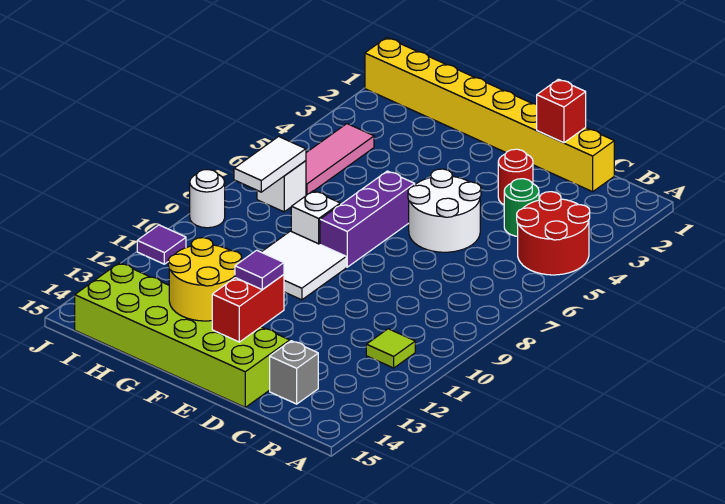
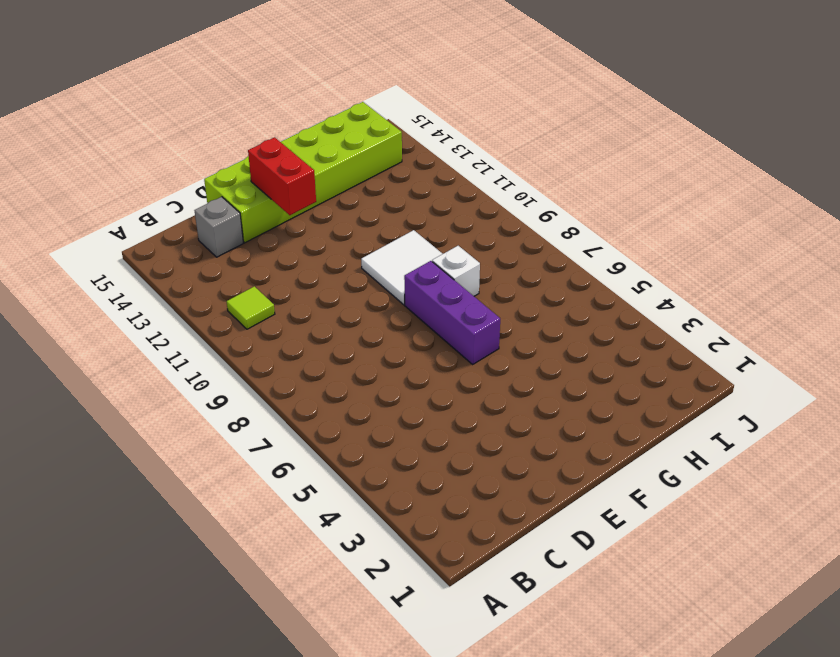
none -> red round brick A4:B5 level 1
none -> yellow brick C1:J1 level 1
none -> green round brick C4 level 1

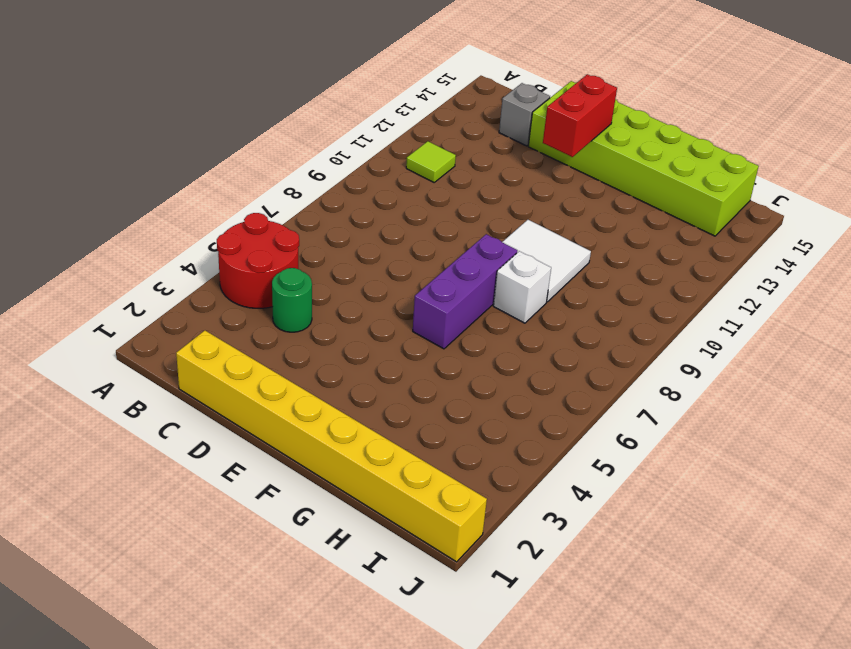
none -> red round brick D3 level 1
none -> white round brick D5:E6 level 1
none -> pink tile I4:I6 level 1

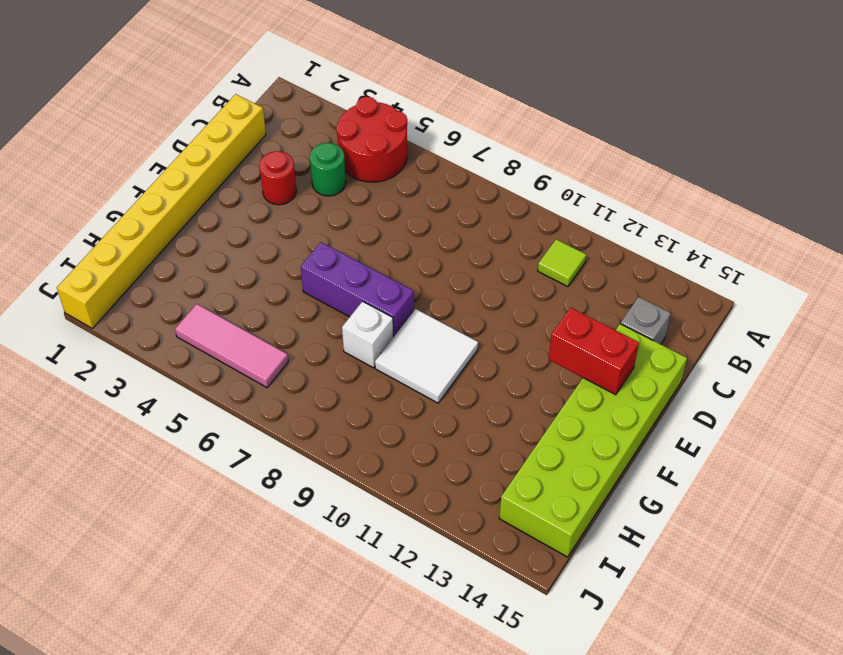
none -> white round brick D5:E6 level 1
none -> white brick I7 level 1
none -> white round brick J9 level 1

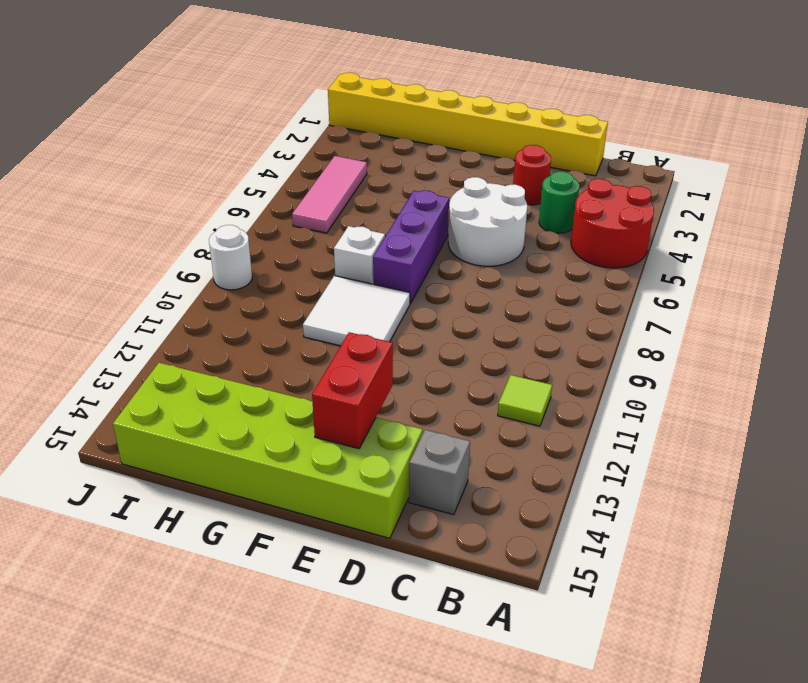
none -> white brick I7 level 1
none -> purple tile J11 level 1
none -> red brick D1 level 2

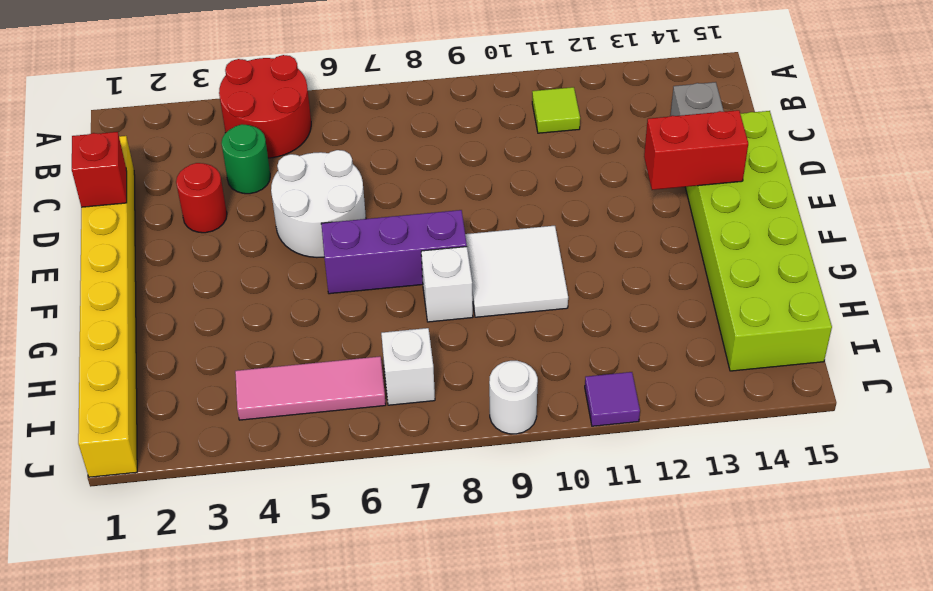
none -> yellow round brick F13:G14 level 2
none -> white tile I7:I8 level 2
none -> purple tile E13 level 3

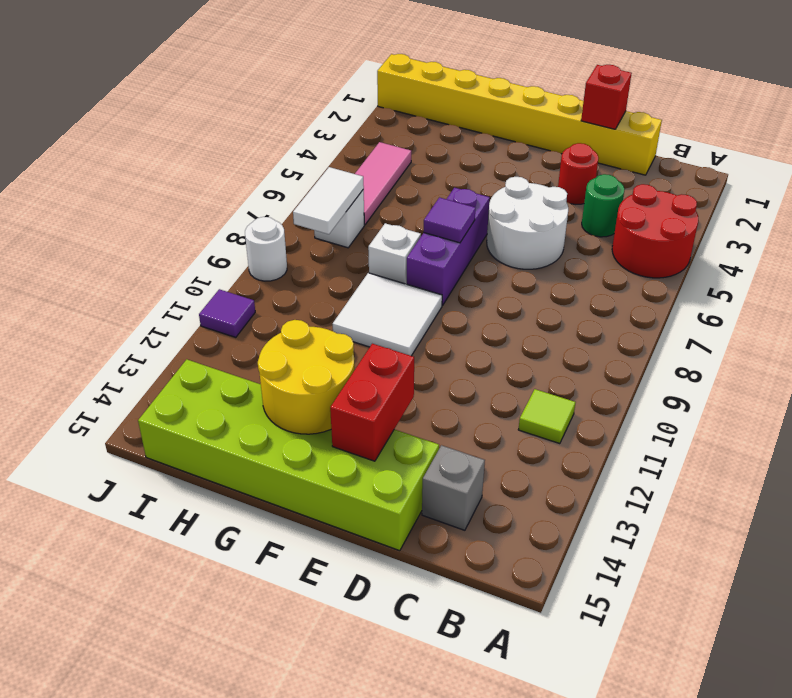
purple tile F7 level 2 -> purple tile E13 level 3

